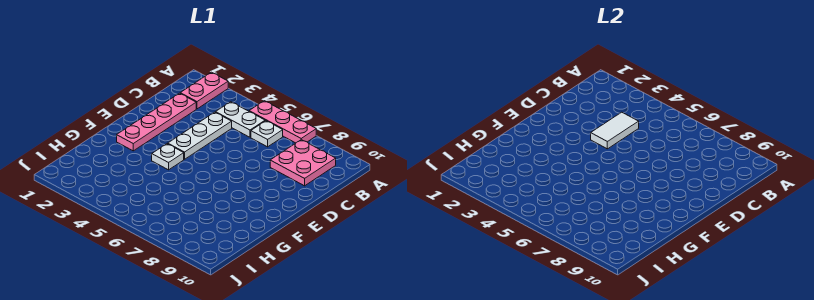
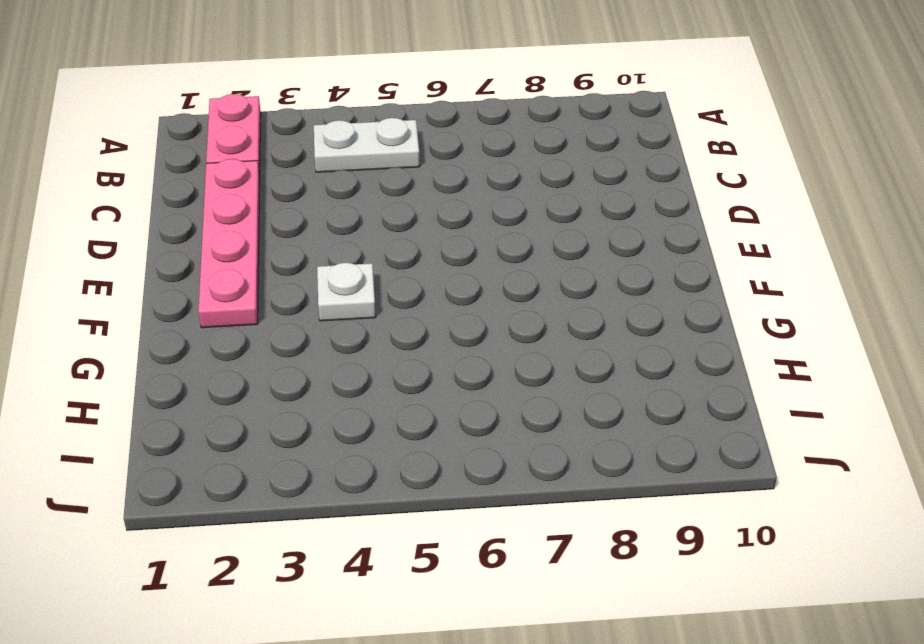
none -> pink plate A5:A7 level 1
none -> white plate B6 level 1

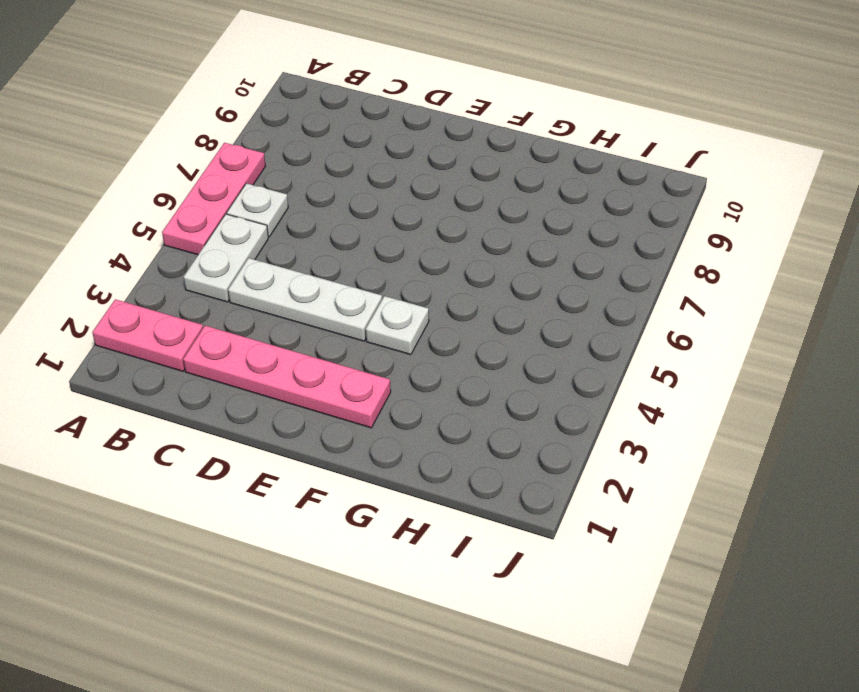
none -> pink plate B8:C9 level 1
none -> white tile C4:D4 level 2

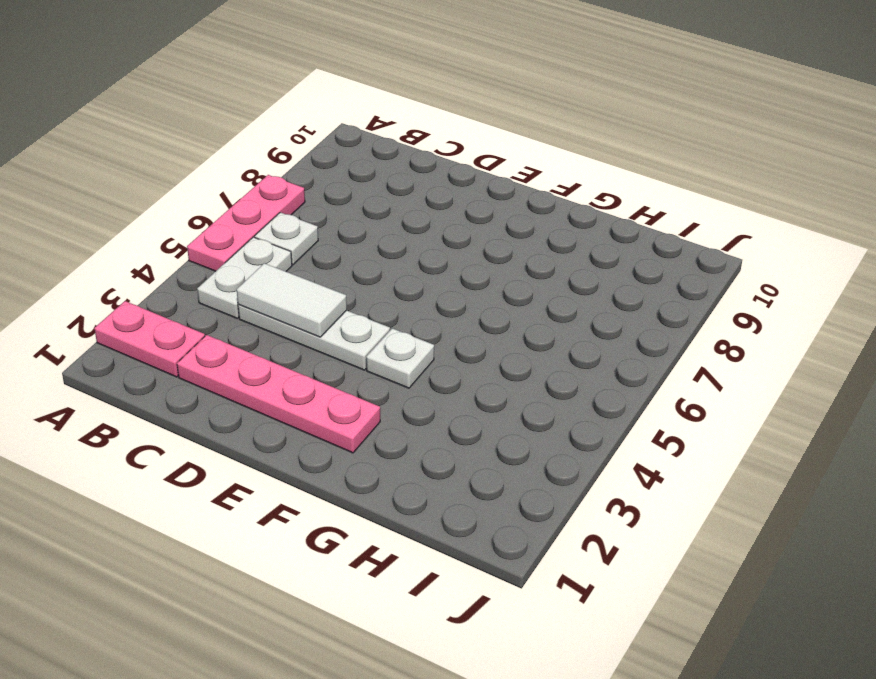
none -> pink plate B8:C9 level 1

